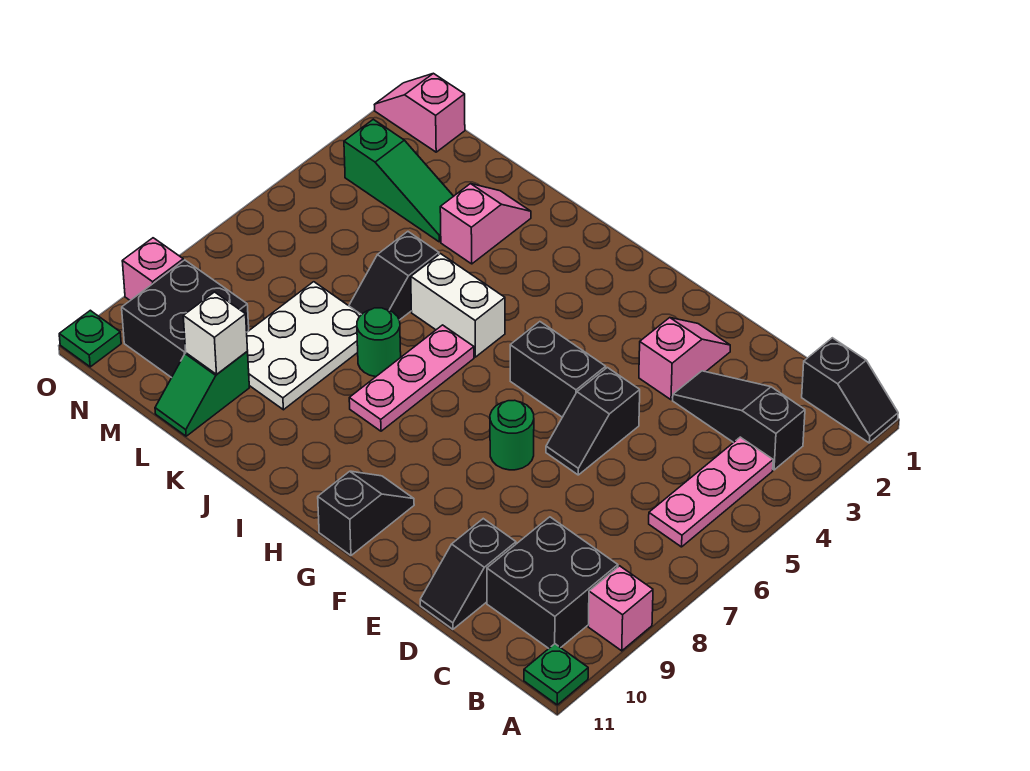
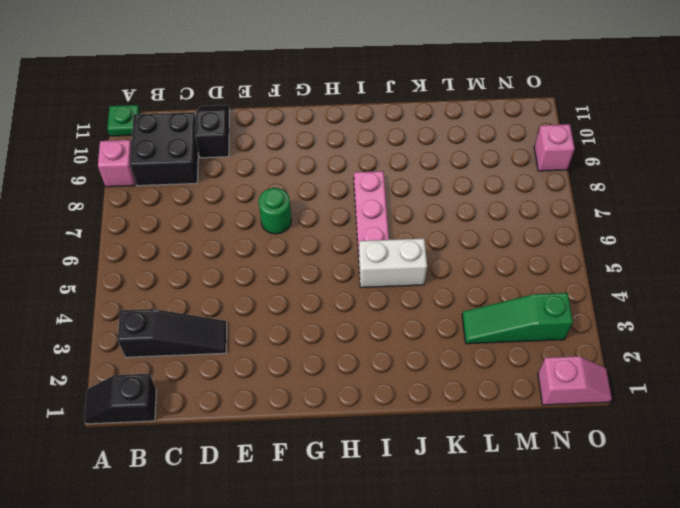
none -> pink plate B4:B6 level 1
none -> pink slope E2:E3 level 1 top 3
none -> black slope E5:E6 level 1 top 5

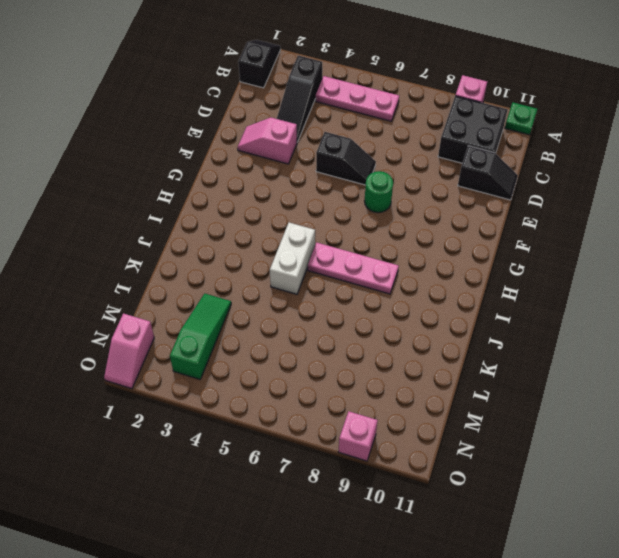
none -> black brick F5:G5 level 1
none -> black slope G10:G11 level 1 top 11
none -> green round brick J7 level 1

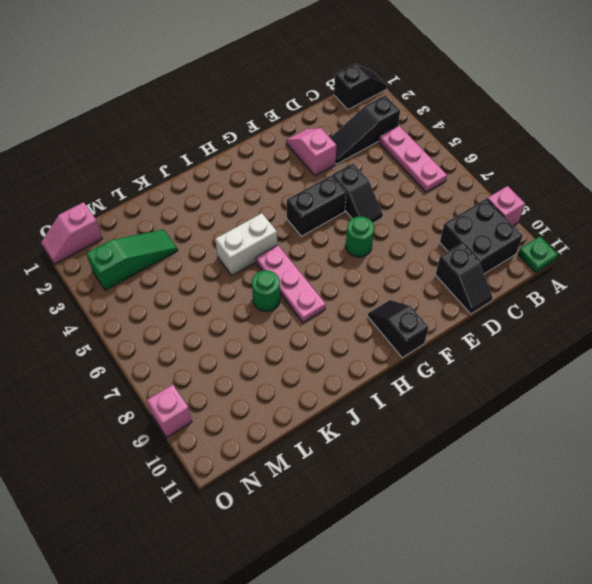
none -> pink slope K2:K3 level 1 top 3
none -> black slope K5:K6 level 1 top 5
none -> white plate K7:L9 level 1

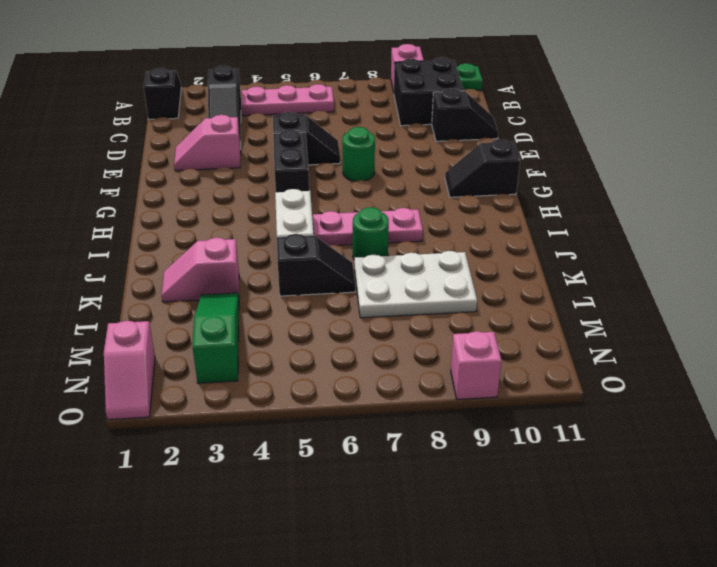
none -> green slope L10:L11 level 1 top 10
none -> black brick M9:N10 level 1
none -> green plate O11 level 1

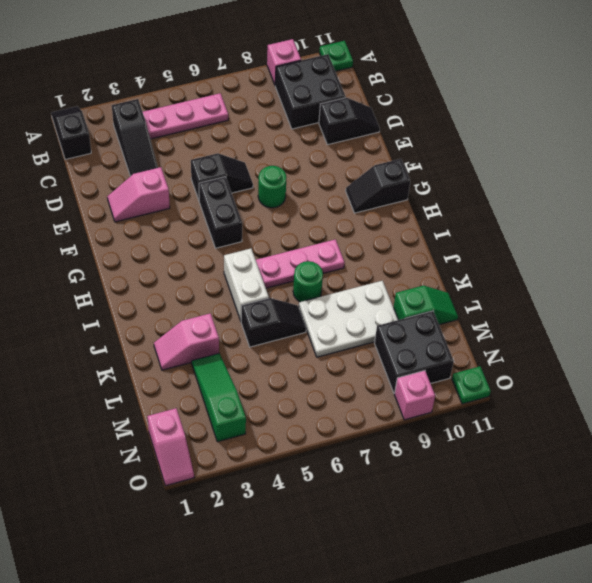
none -> white brick L10 level 2

